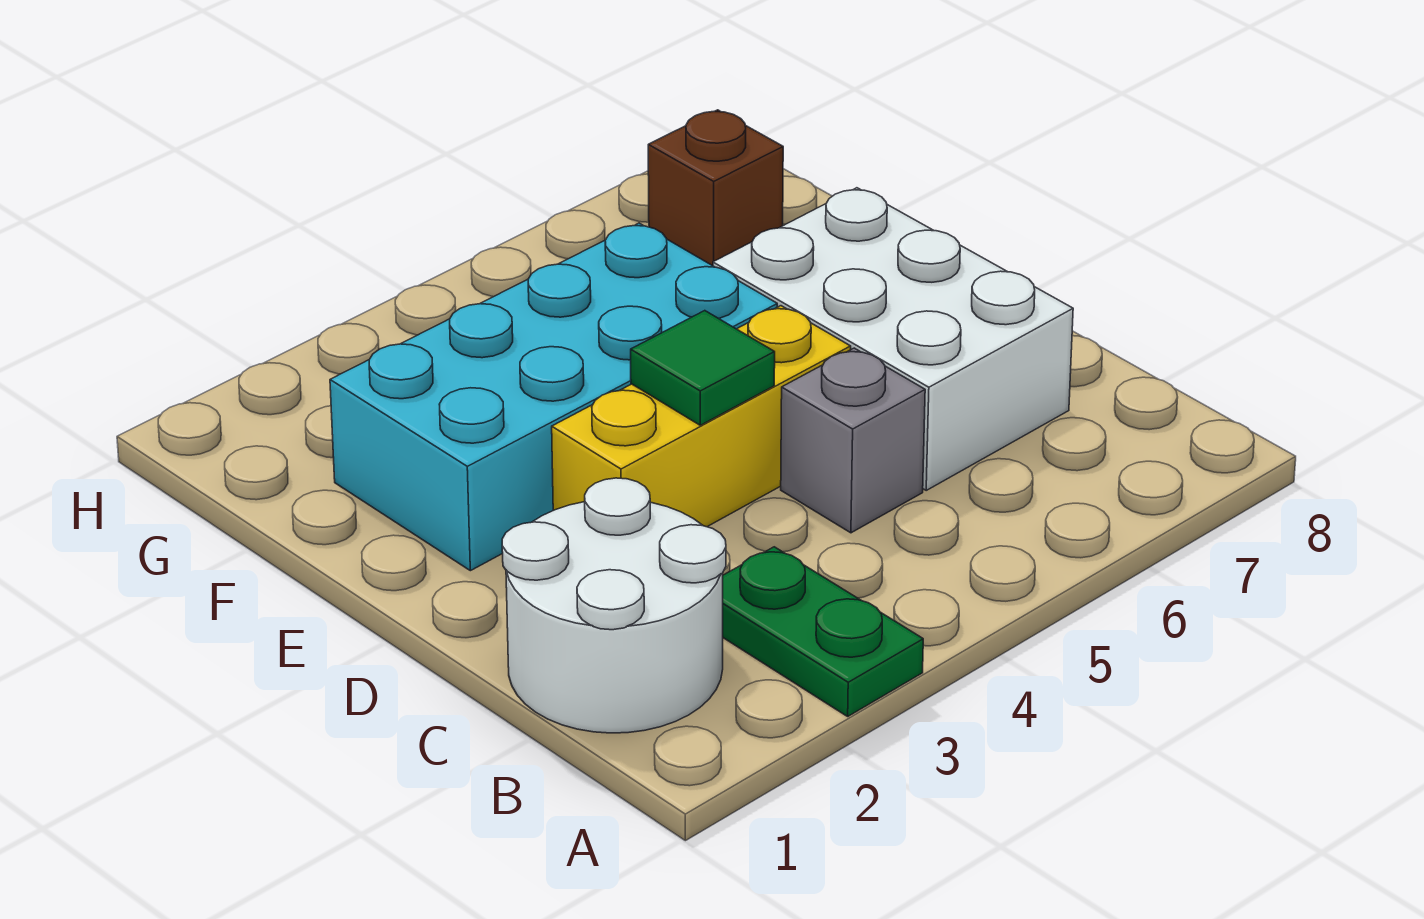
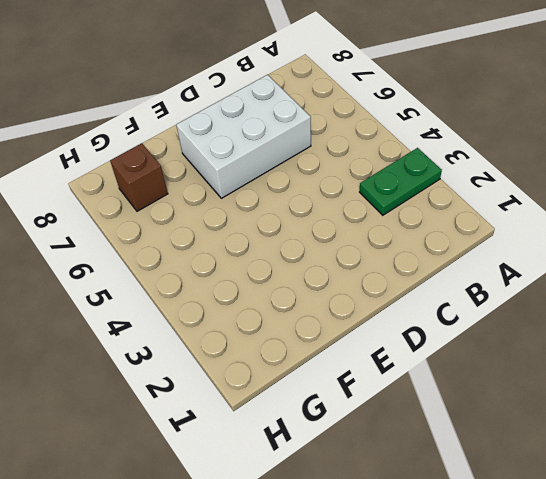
none -> white round brick B1:C2 level 1
none -> grey brick C5 level 1

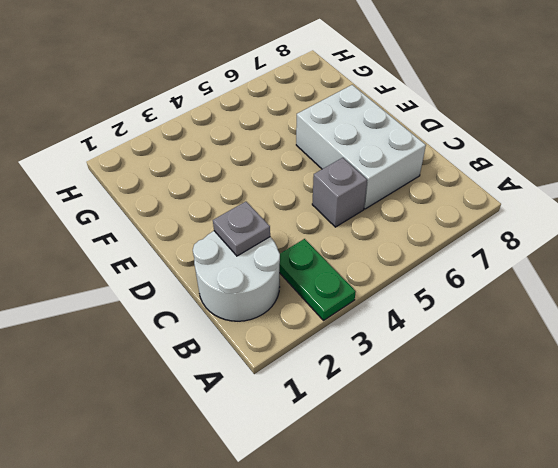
grey plate C2 level 2 -> none
none -> yellow brick D3:D5 level 1
none -> cyan brick E2:F5 level 1

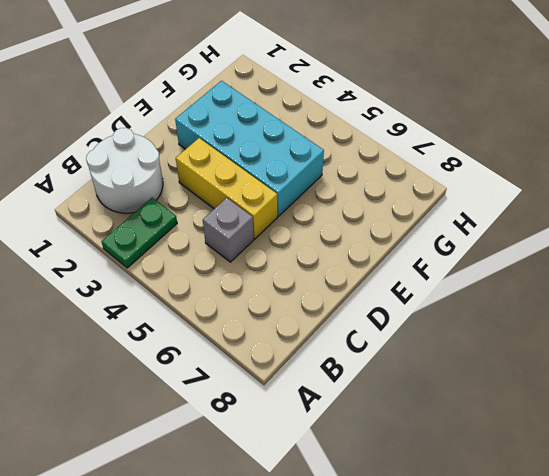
none -> white brick C6:E7 level 1
none -> brown brick G7 level 1

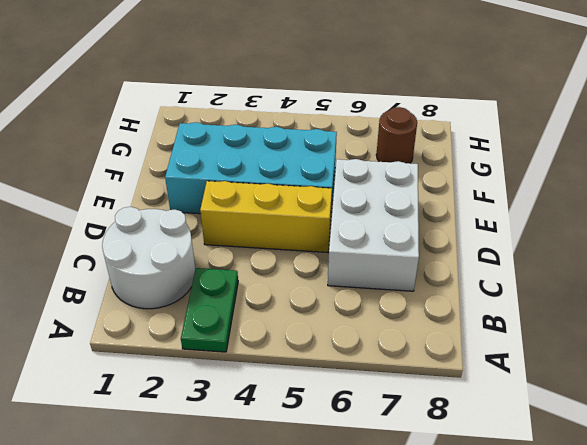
brown round brick G7 level 1 -> brown brick G7 level 1
none -> grey brick C5 level 1
none -> green tile D4 level 2

